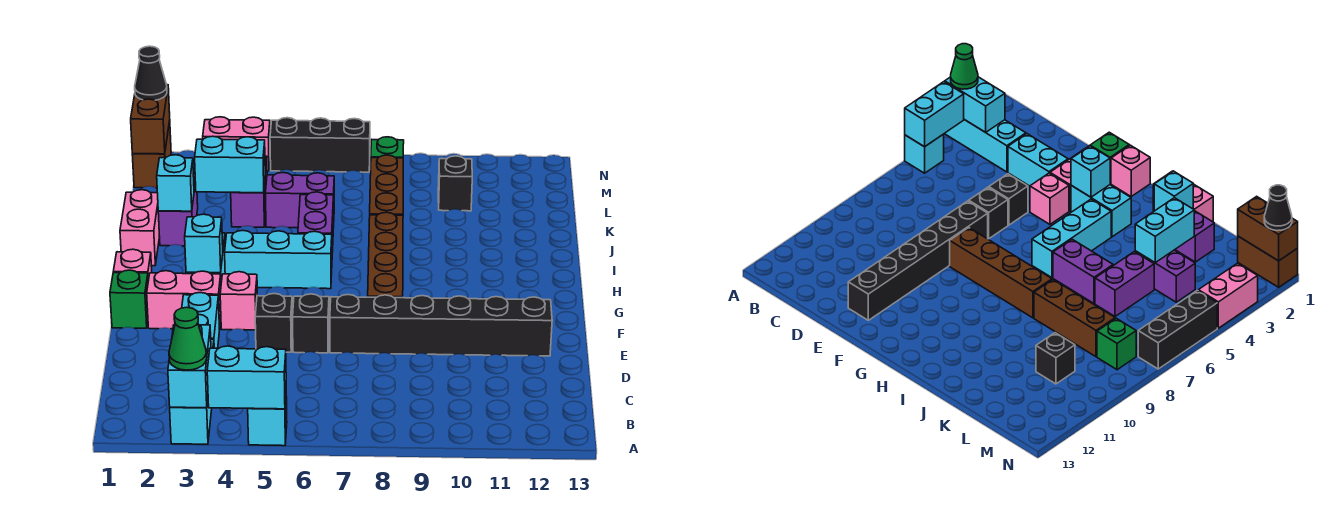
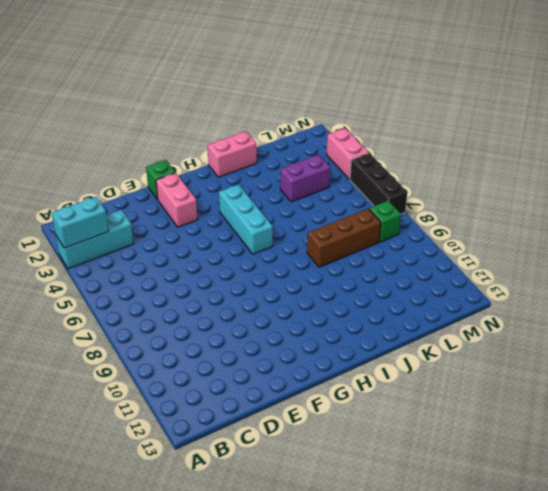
none -> cyan brick A5 level 1
none -> cyan brick D3:E3 level 1
none -> black brick E5 level 1
none -> black brick E6 level 1

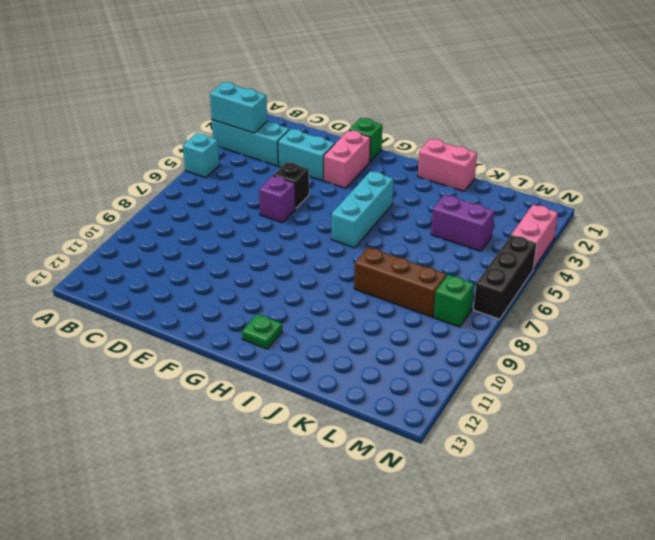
purple brick E6 level 1 -> black brick E6 level 1
green plate H12 level 1 -> none
none -> black brick E7:E12 level 1
none -> pink brick F4 level 1
none -> brown brick F8:I8 level 1
none -> pink brick G1 level 1

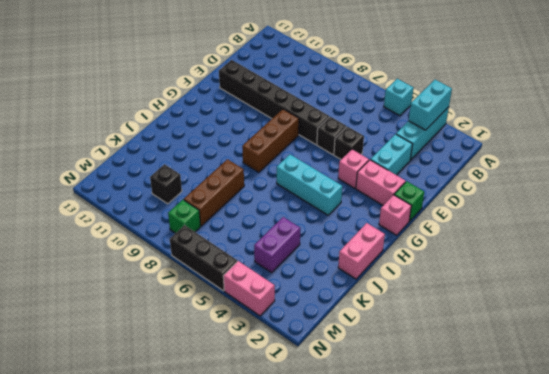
brown brick F8:H8 level 1 -> brown brick F8:I8 level 1
none -> cyan brick G3:H3 level 1
none -> purple brick I6:J6 level 1
none -> purple brick J2:K2 level 1
none -> purple brick K5:K6 level 1

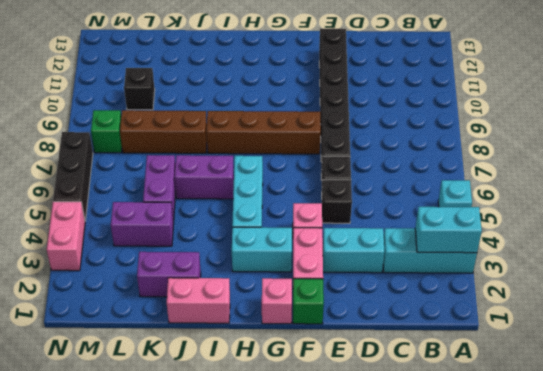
none -> brown brick M1:N1 level 1
none -> cyan brick A4:A5 level 2
none -> cyan brick G3 level 2
none -> cyan brick J2 level 2

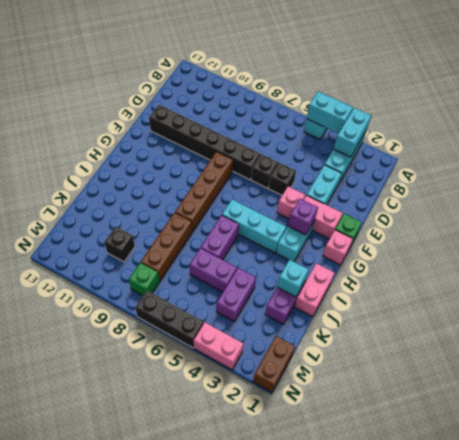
purple brick G3 level 2 -> cyan brick G3 level 2
none -> cyan brick K3:K4 level 2
none -> brown brick M1:N1 level 2
none -> green cone A3 level 3
none -> black cone N1 level 3

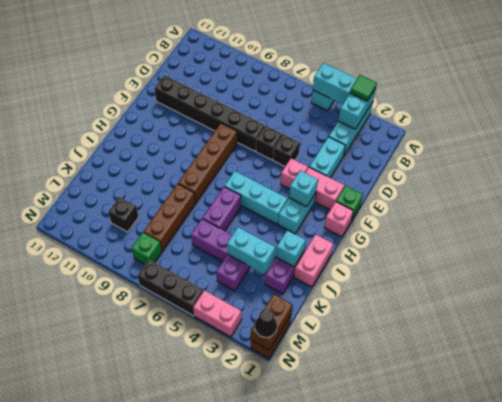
green tile A3 level 3 -> green cone A3 level 3

